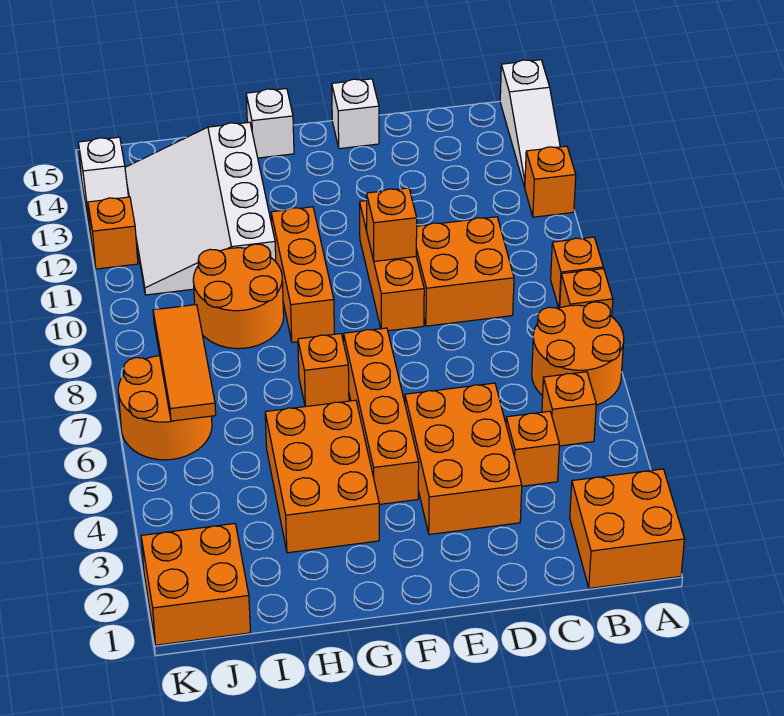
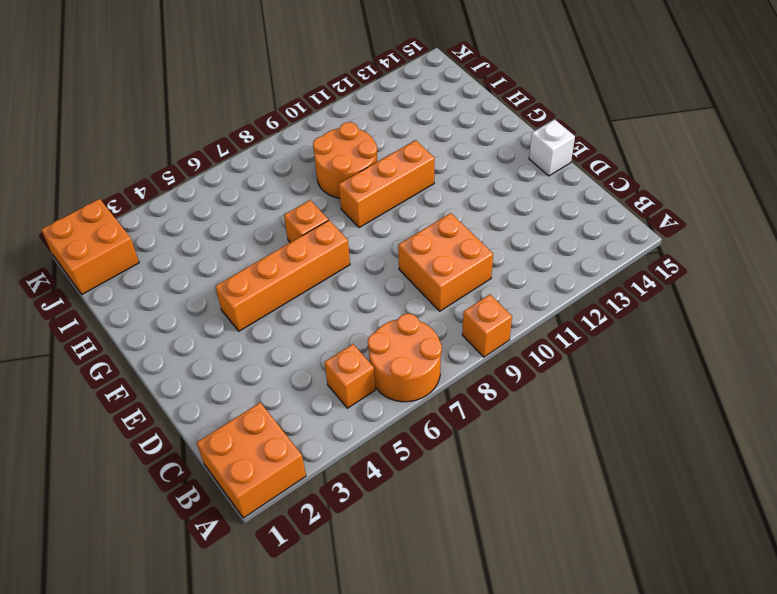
none -> orange brick A8 level 1
none -> orange brick A12 level 1
none -> white slope A13:A15 level 1 top 15

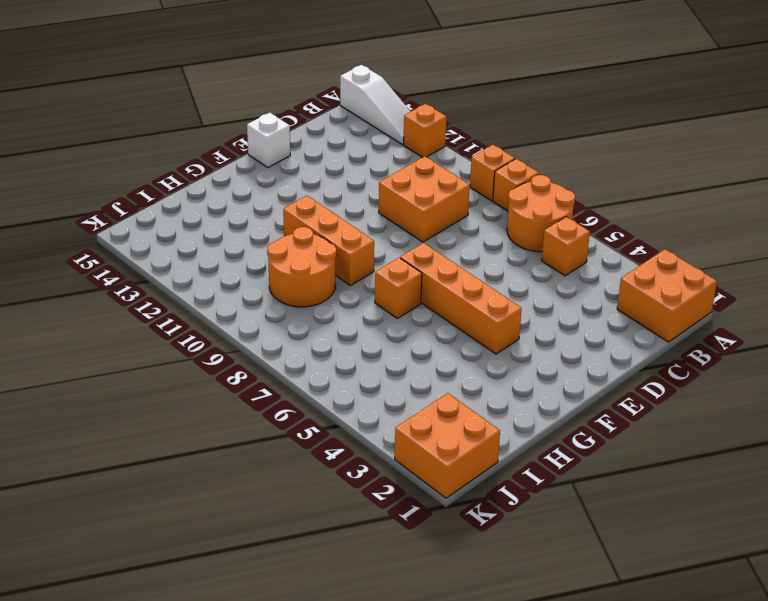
none -> orange brick C4 level 1
none -> orange brick D3:E5 level 1
none -> orange brick E9:E11 level 1

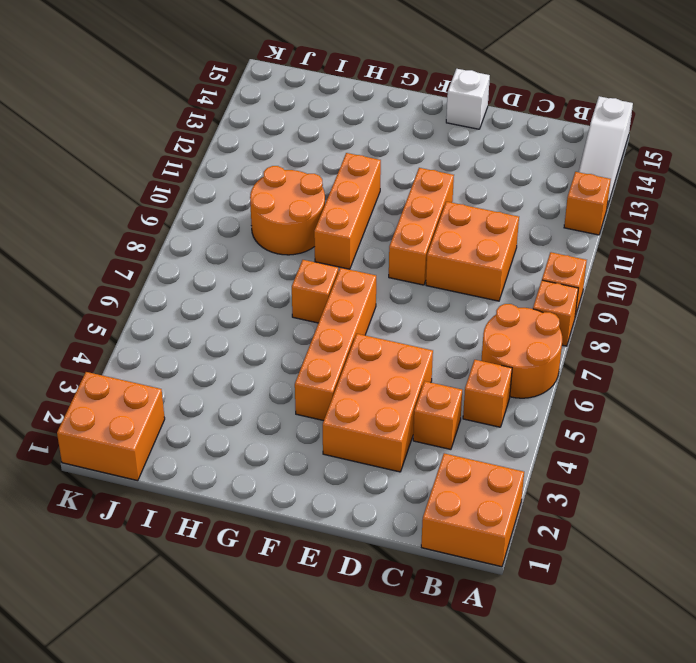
none -> orange brick G3:H5 level 1
none -> white brick G15 level 1
none -> white slope H11:J14 level 1 top H

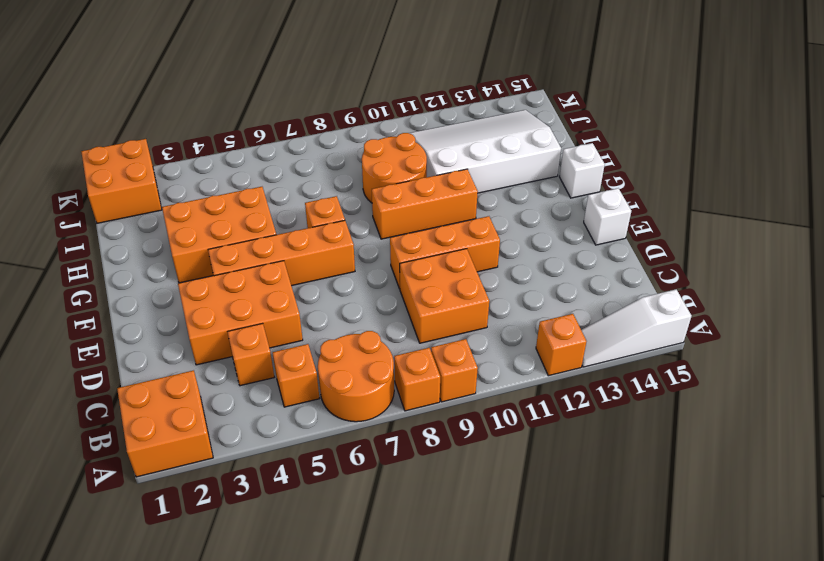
none -> orange round brick J6:K7 level 1
none -> orange brick K12 level 1
none -> white slope K13:K14 level 1 top 14

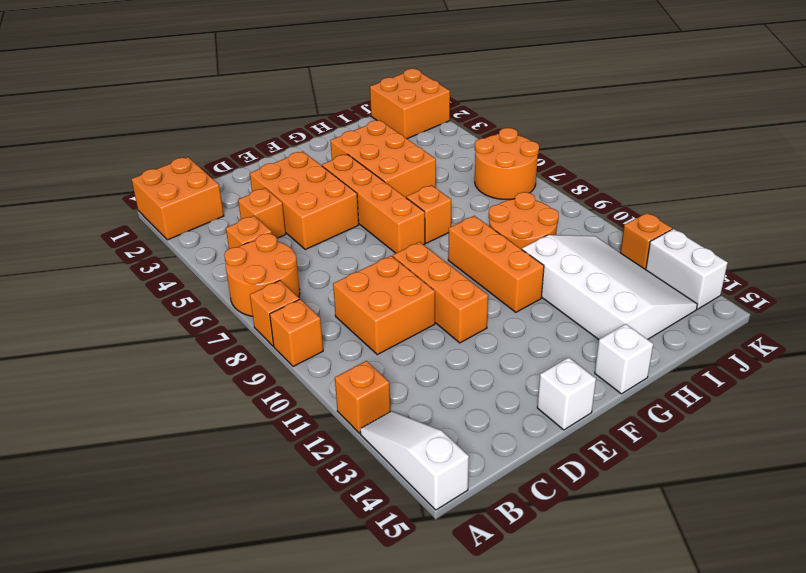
white brick K13:K14 level 1 -> white slope K13:K14 level 1 top 14
none -> orange brick E10 level 2
none -> orange tile J6:J8 level 2

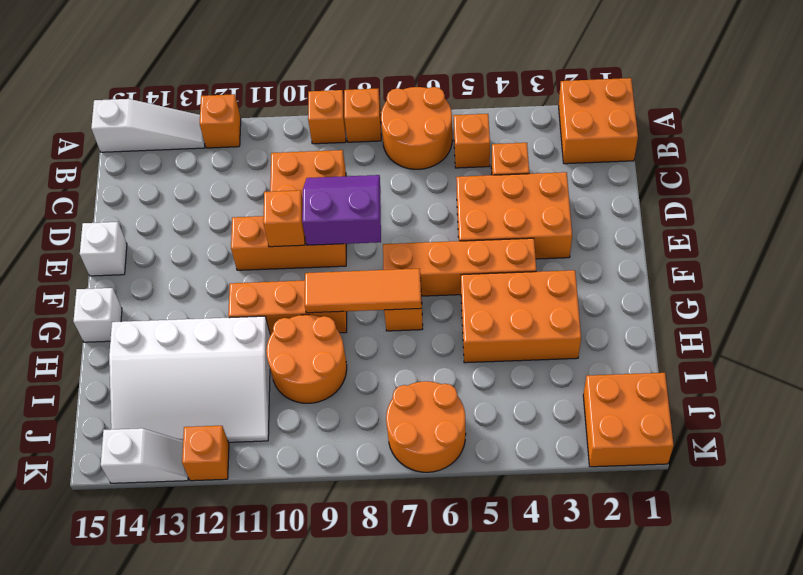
purple slope D8:E9 level 2 top E -> none
orange tile G7:G9 level 2 -> orange tile J6:J8 level 2

